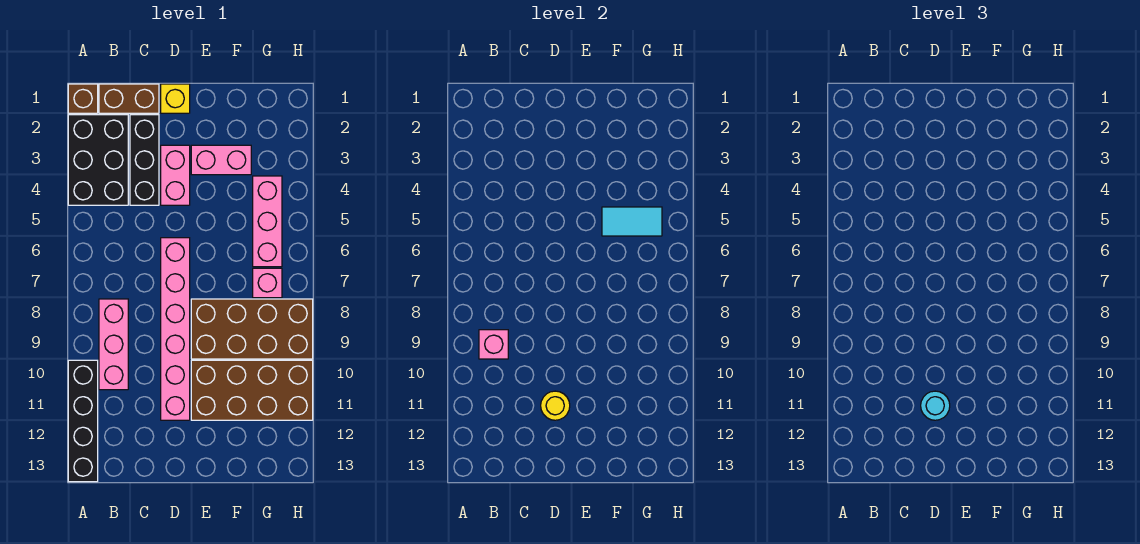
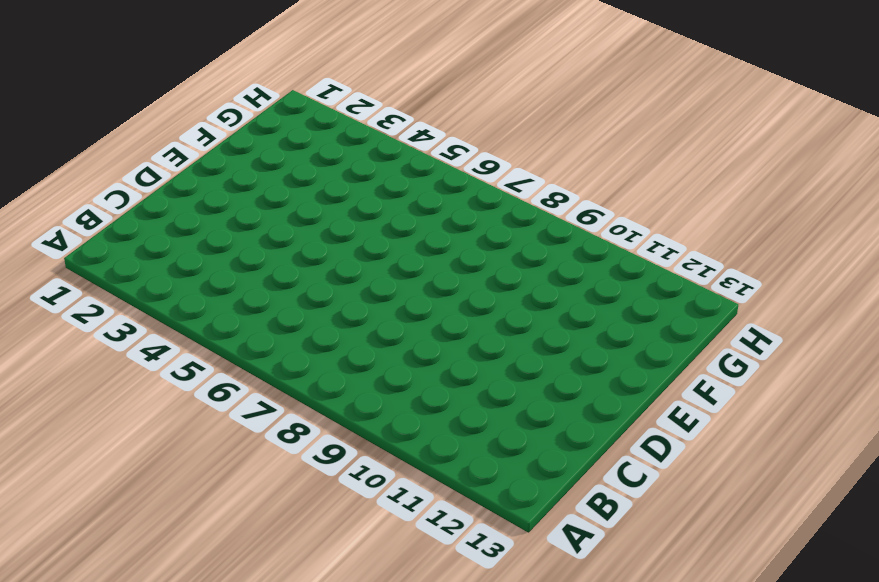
none -> brown brick A1 level 1
none -> black brick A2:B4 level 1
none -> black brick A10:A13 level 1

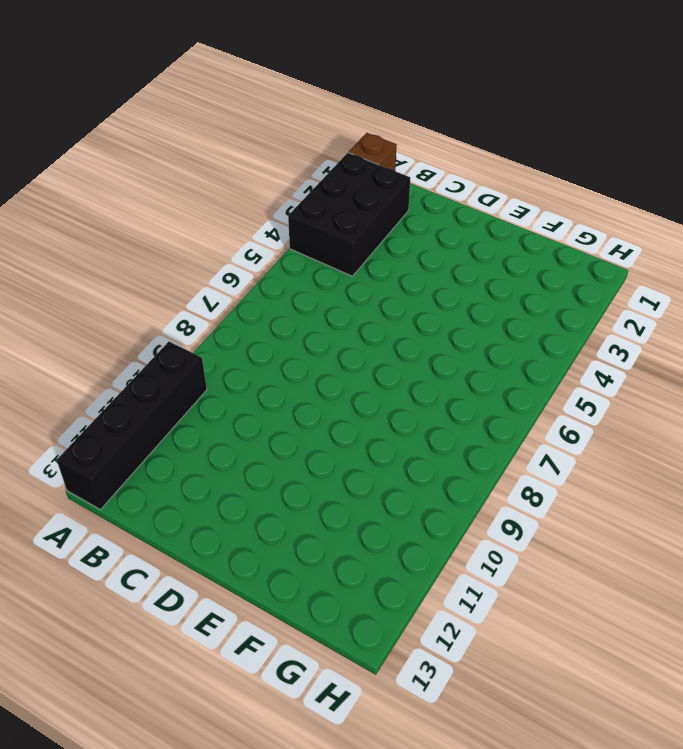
none -> brown brick B1:C1 level 1
none -> pink brick B8:B10 level 1
none -> black brick C2:C4 level 1

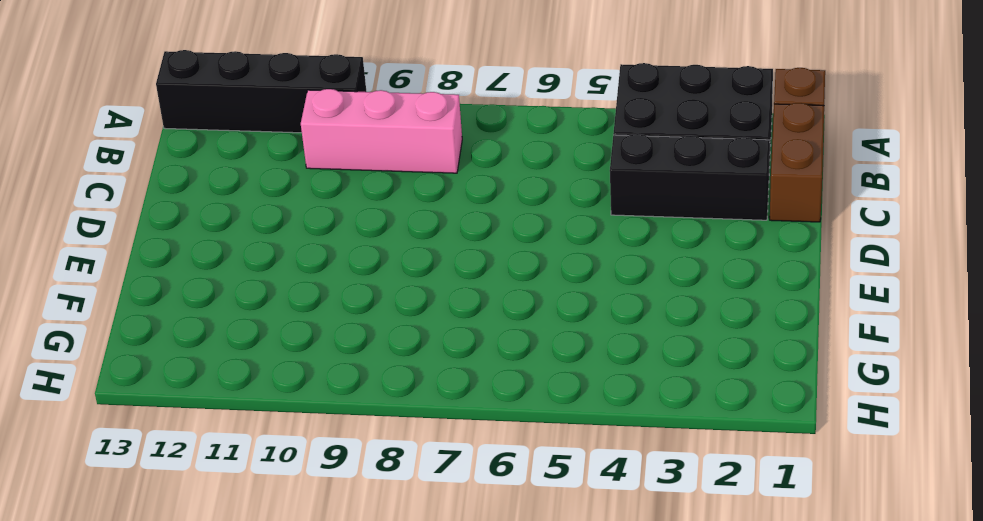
none -> yellow brick D1 level 1
none -> pink brick D3:D4 level 1
none -> pink brick D6:D11 level 1

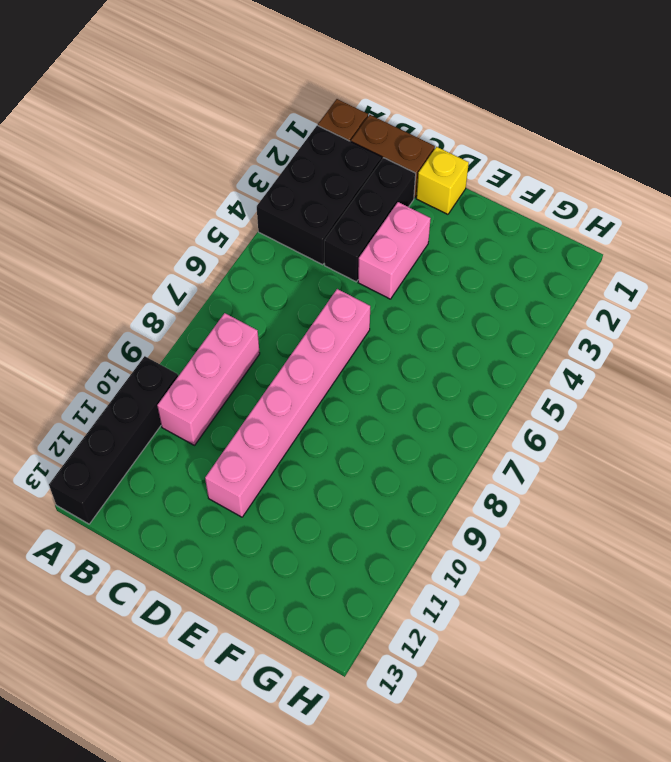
none -> pink brick E3:F3 level 1
none -> brown brick E8:H9 level 1
none -> brown brick E10:H11 level 1

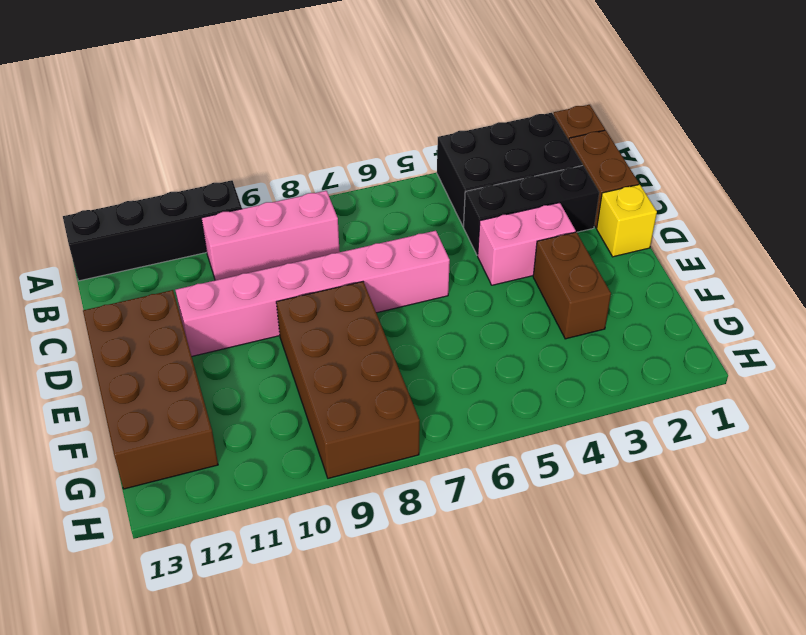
brown brick D12:G13 level 1 -> brown brick E10:H11 level 1
brown brick E3:F3 level 1 -> pink brick E3:F3 level 1
none -> pink brick G4:G6 level 1
none -> pink brick G7 level 1
none -> pink brick B9 level 2

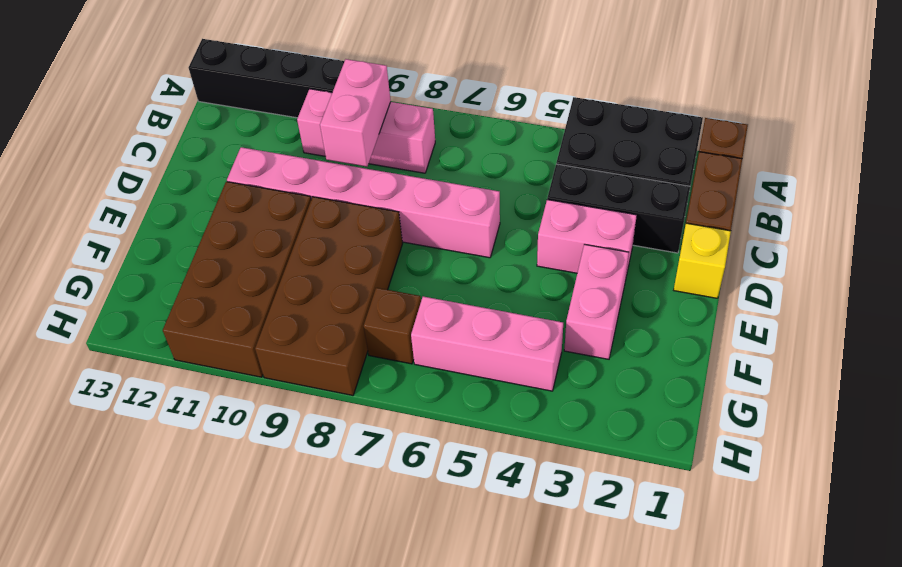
pink brick B9:C9 level 2 -> pink brick B9 level 2
brown brick G7 level 1 -> pink brick G7 level 1
none -> yellow round brick D11 level 2
none -> cyan tile F5:G5 level 2
none -> cyan round brick D11 level 3

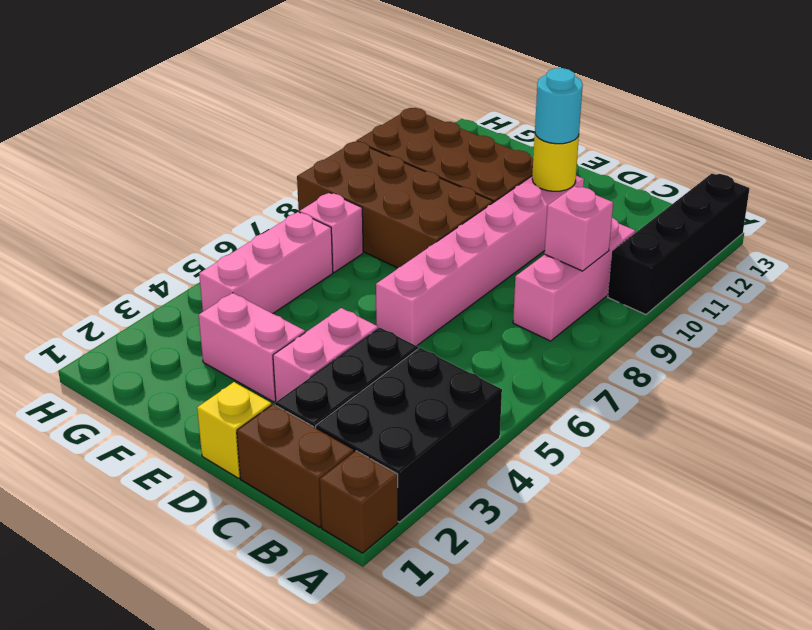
none -> cyan tile F5:G5 level 2

